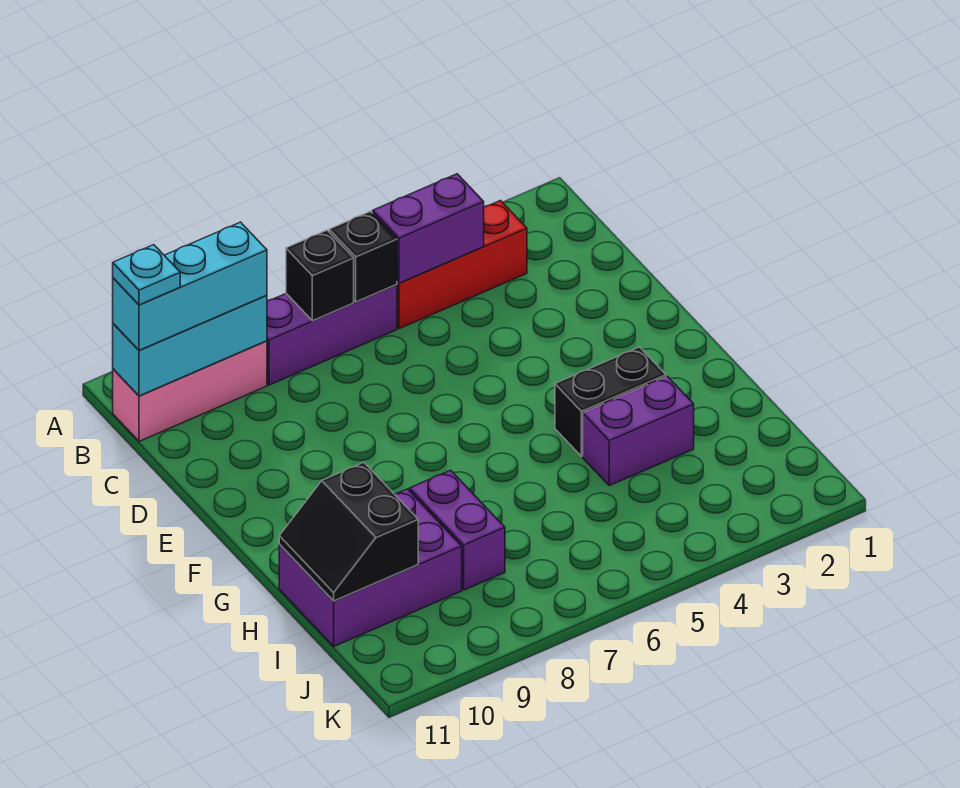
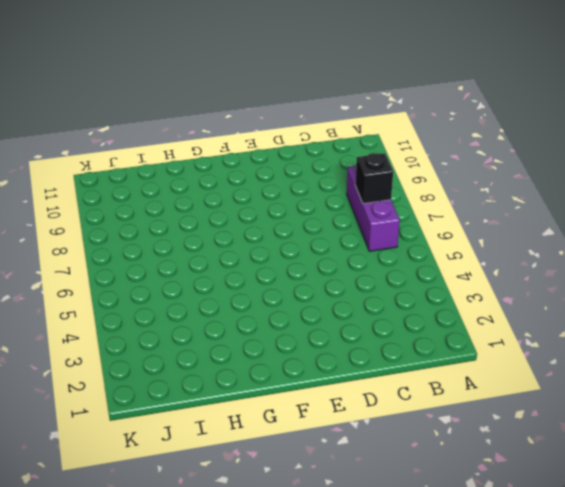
none -> red brick B3:B5 level 1
none -> pink brick B9:B11 level 1
none -> black brick G3:G4 level 1

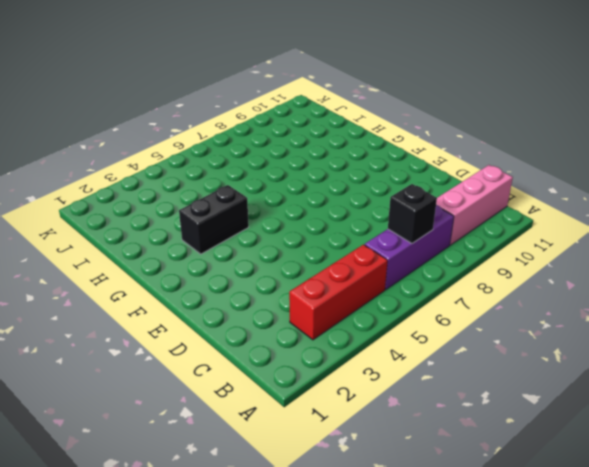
none -> purple brick H3:H4 level 1
none -> purple brick H8:I8 level 1
none -> purple brick H9:I11 level 1

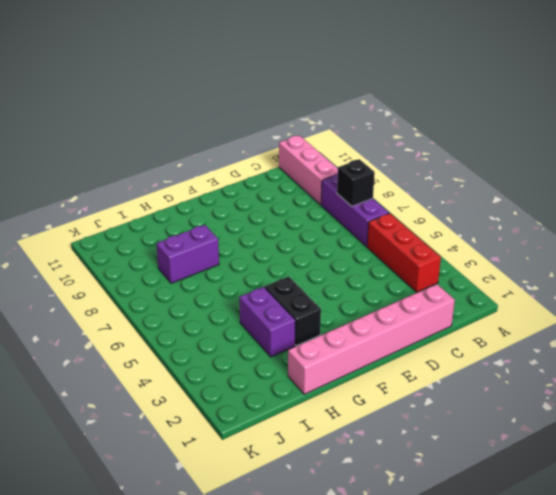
pink brick C1:H1 level 1 -> none
none -> purple brick H9:I11 level 1
none -> purple brick B4:B5 level 2
none -> black brick B6 level 2

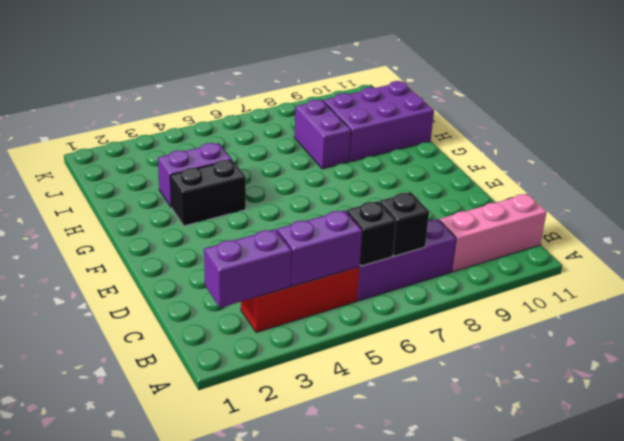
purple brick B2:B3 level 2 -> none
none -> cyan brick B9:B11 level 2
none -> black slope H10:I11 level 2 top 10
none -> cyan brick B9:B11 level 3

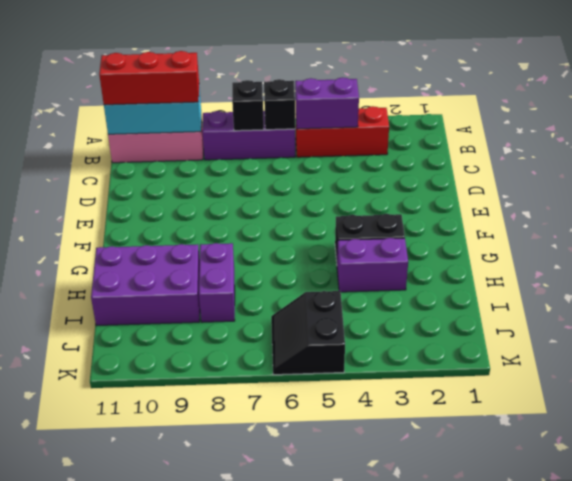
red brick B9:B11 level 3 -> cyan brick B9:B11 level 3
black slope J5:K6 level 1 top 5 -> black slope H10:I11 level 2 top 10
none -> cyan plate B11 level 4

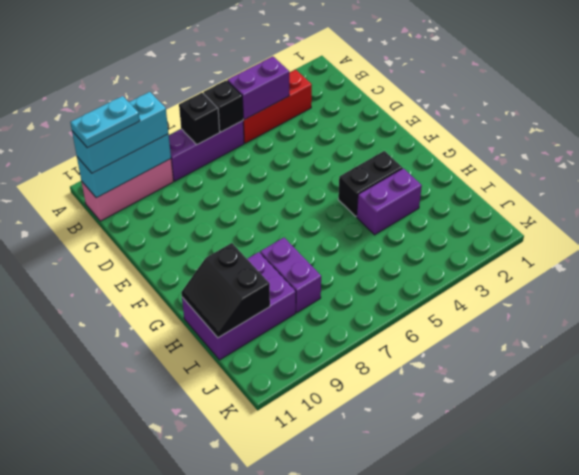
cyan plate B10:B11 level 4 -> cyan plate B11 level 4

